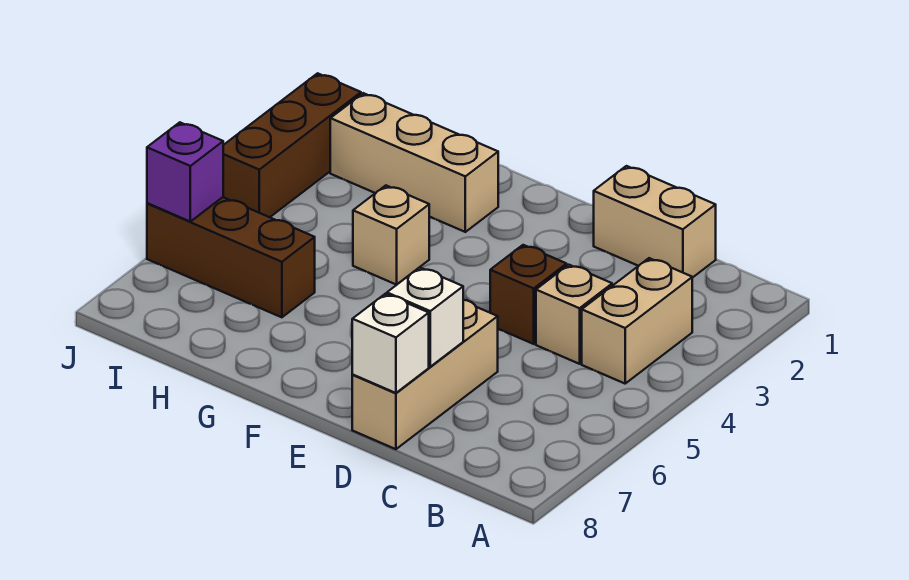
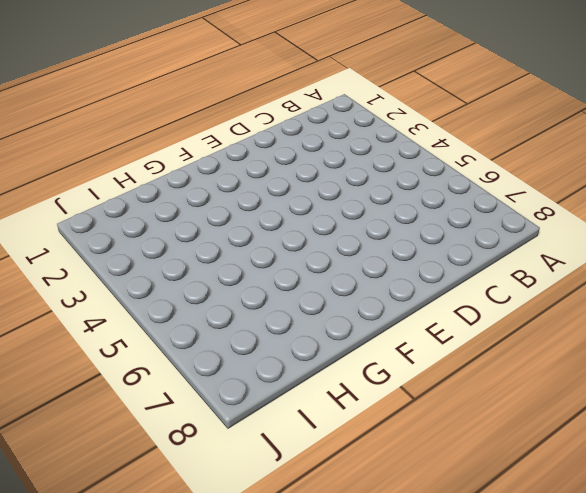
none -> tan brick B3:B4 level 1
none -> tan brick C1:D1 level 1
none -> tan brick C4 level 1

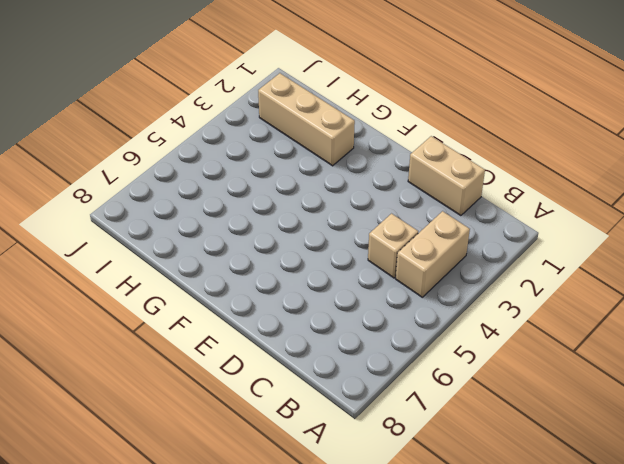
none -> brown brick D4 level 1
none -> tan brick D6:D8 level 1
none -> tan brick G4 level 1

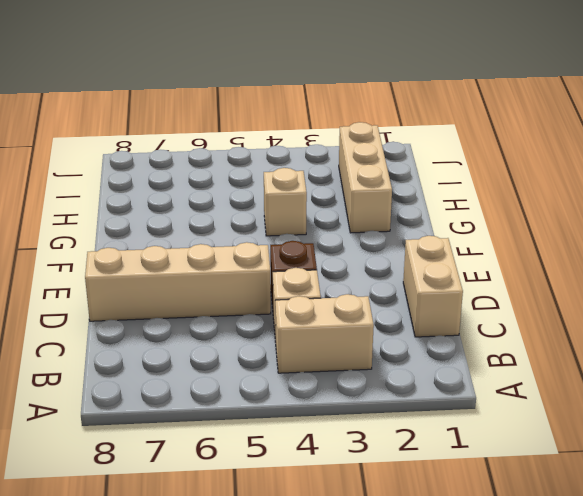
tan brick D5:D8 level 1 -> tan brick D6:D8 level 1
none -> brown brick H6:J6 level 1
none -> brown brick J2:J4 level 1
none -> white brick D7 level 2

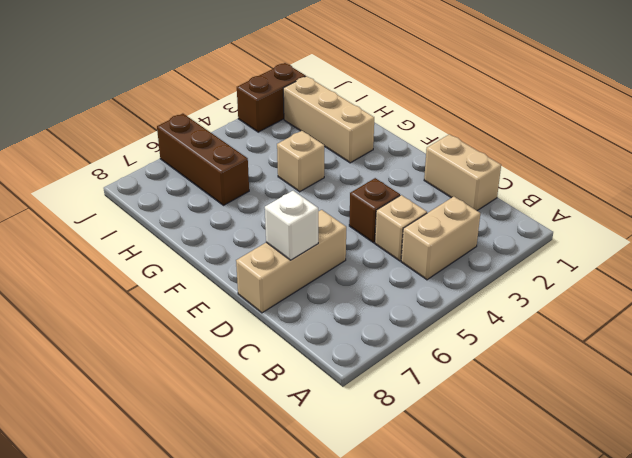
brown brick J2:J3 level 1 -> brown brick J2:J4 level 1
none -> white brick D8 level 2
none -> purple brick J6 level 2

